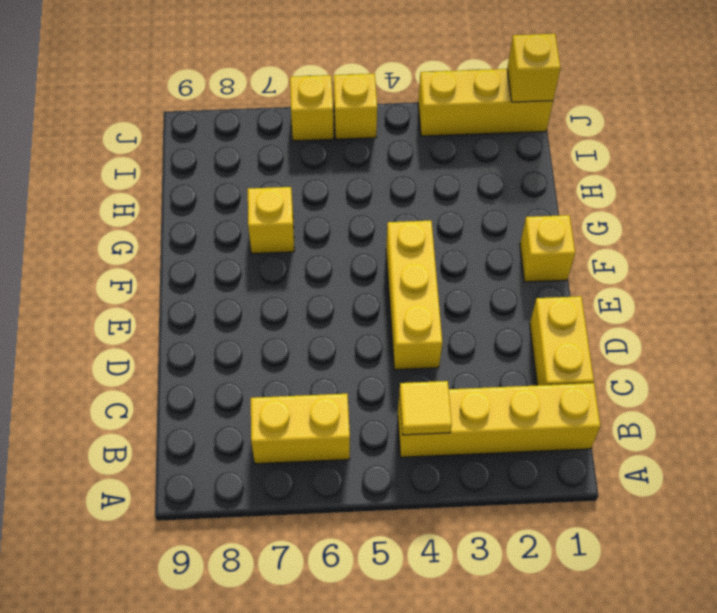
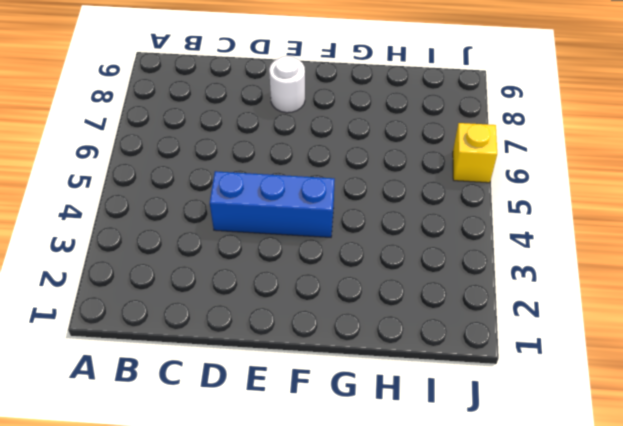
blue brick D4:F4 level 1 -> yellow brick D4:F4 level 1
white round brick E8 level 1 -> none
none -> yellow brick B1:B4 level 1
none -> yellow brick B6:B7 level 1

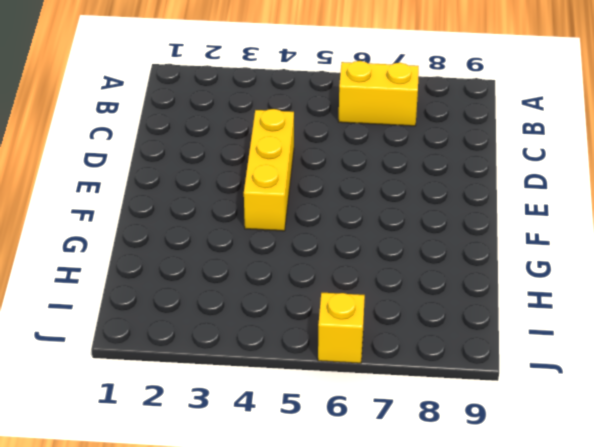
none -> yellow brick B1:B4 level 1
none -> yellow brick C1:D1 level 1

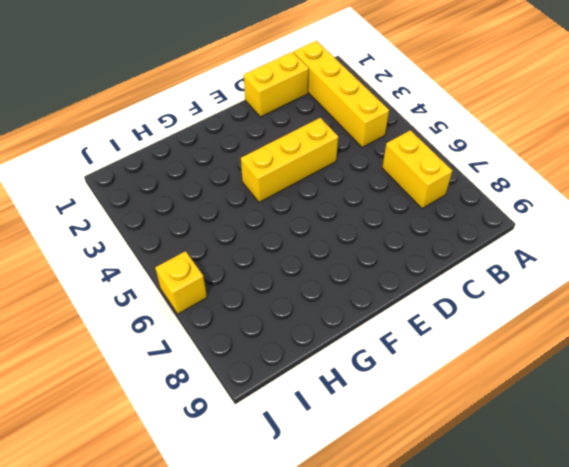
none -> yellow brick F1 level 1
none -> yellow brick G7 level 1

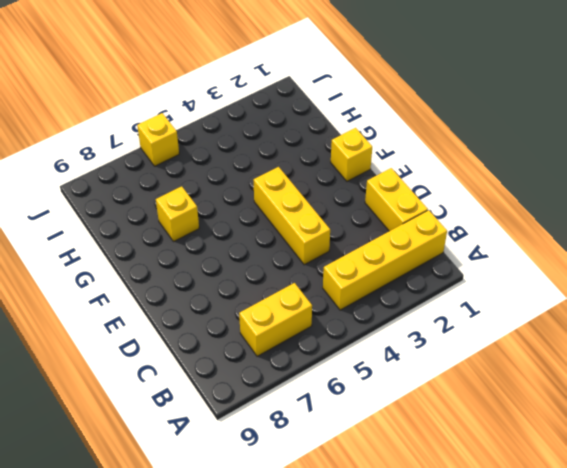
none -> yellow brick J1:J3 level 1
none -> yellow brick J5 level 1

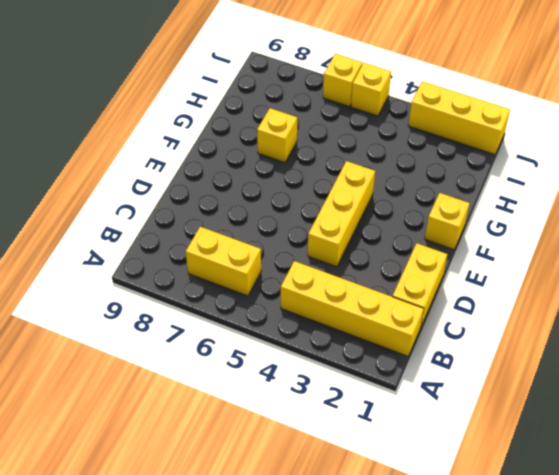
none -> yellow tile B4 level 2
none -> yellow brick J1 level 2

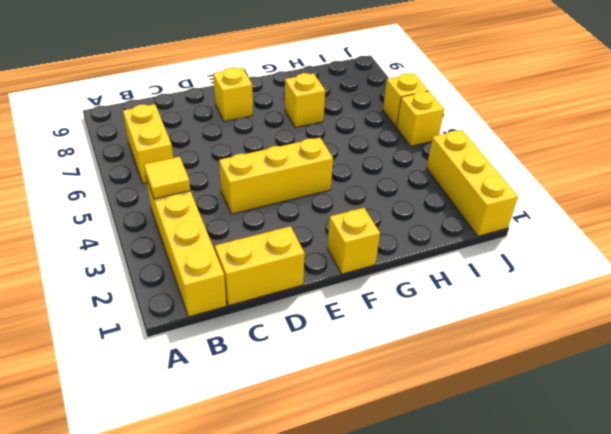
yellow brick E8 level 1 -> yellow brick J1 level 2

